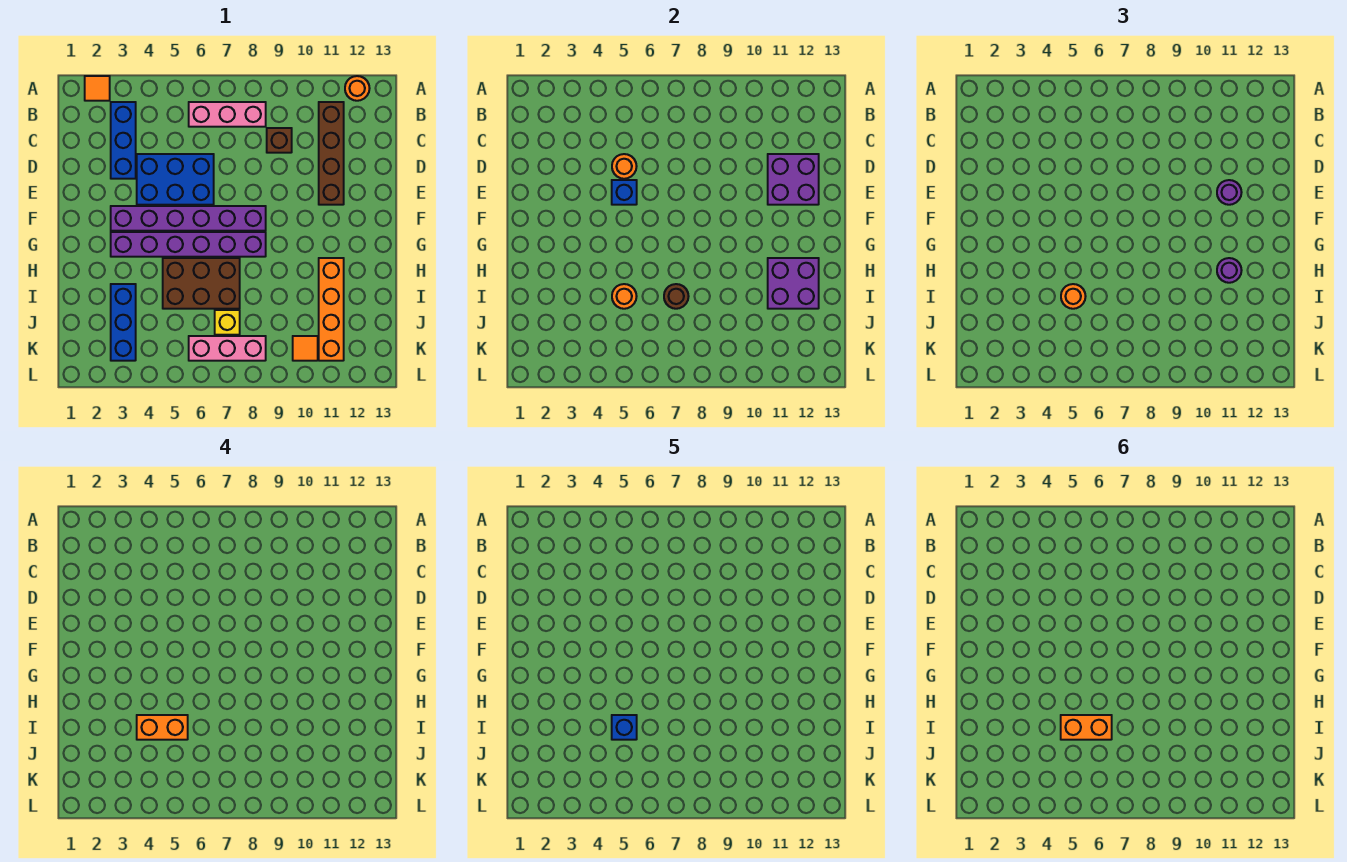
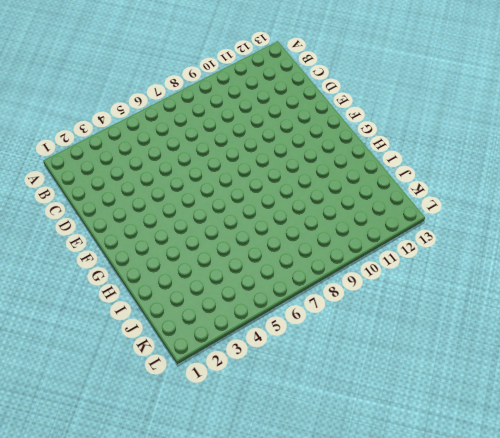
none -> orange tile A2 level 1
none -> orange round brick A12 level 1
none -> blue brick B3:D3 level 1

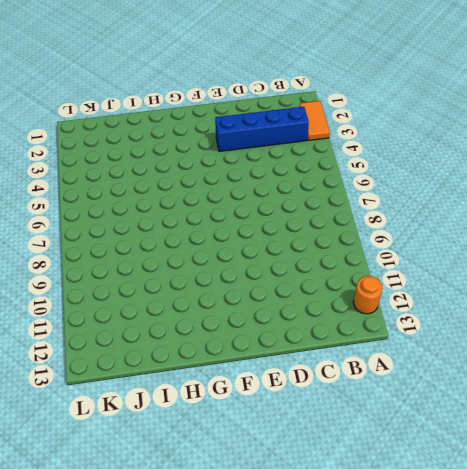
orange tile A2:A3 level 1 -> orange tile A2 level 1
blue brick B3:E3 level 1 -> blue brick B3:D3 level 1
none -> pink brick B6:B8 level 1
none -> brown brick B11:E11 level 1
none -> brown brick C9 level 1

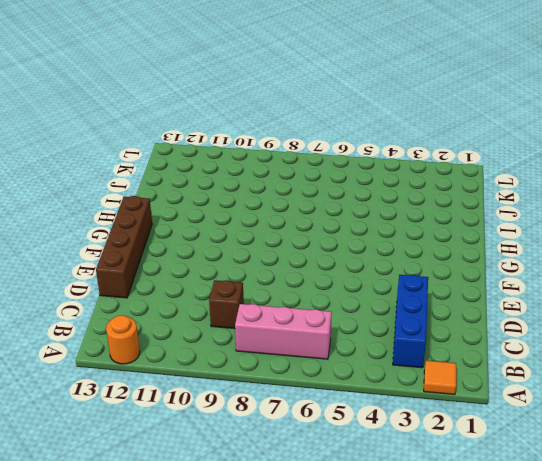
brown brick D13:G13 level 1 -> brown brick B11:E11 level 1
none -> blue brick D4:E6 level 1
none -> purple brick F3:F8 level 1
none -> purple brick G3:G8 level 1

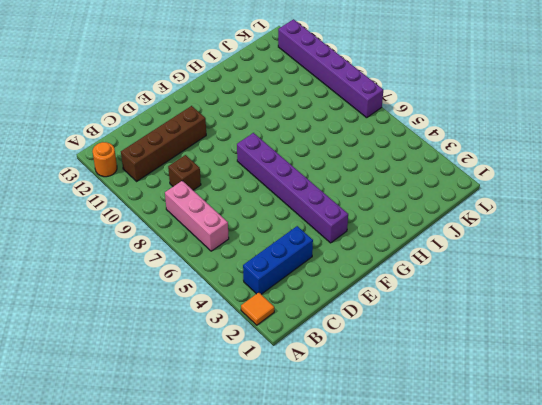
purple brick L7:L12 level 1 -> purple brick G3:G8 level 1
none -> blue brick D4:E6 level 1
none -> brown brick H5:I7 level 1
none -> orange brick H11:K11 level 1

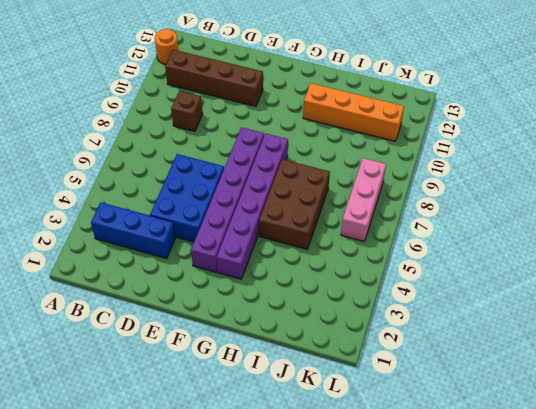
none -> orange tile A2 level 1
none -> pink brick B6:B8 level 1
none -> blue brick I3:K3 level 1

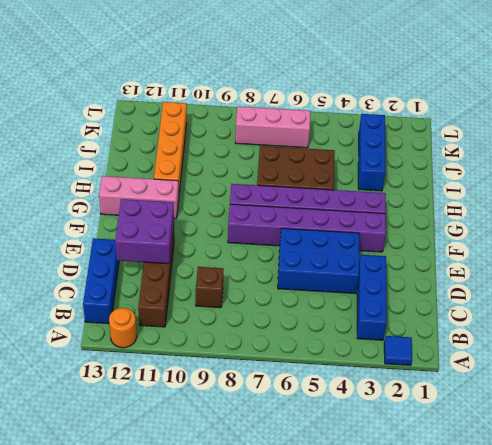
blue tile A2 level 1 -> orange tile A2 level 1
blue brick B13:D13 level 1 -> none
pink brick G11:G13 level 1 -> pink brick B6:B8 level 1
none -> yellow brick J7 level 1
none -> orange tile K10 level 1
none -> orange round brick D5 level 2

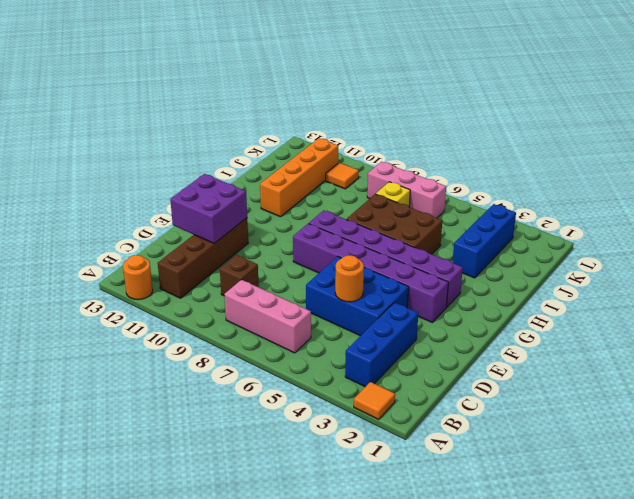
none -> blue brick E5 level 2
none -> purple brick H11:I12 level 2
none -> orange round brick I5 level 2

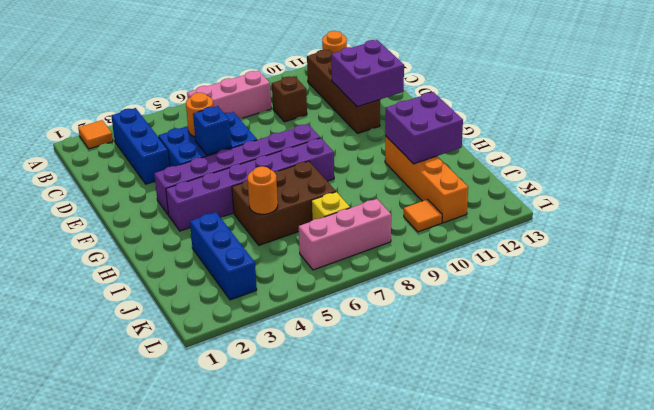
none -> brown round brick I7 level 2
none -> purple round brick E11 level 3
none -> purple round brick H11 level 3

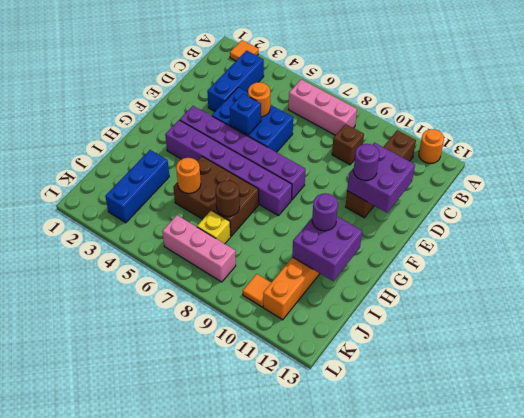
none -> orange round brick I5 level 3
none -> orange brick I4:I5 level 4
none -> blue brick I5 level 5

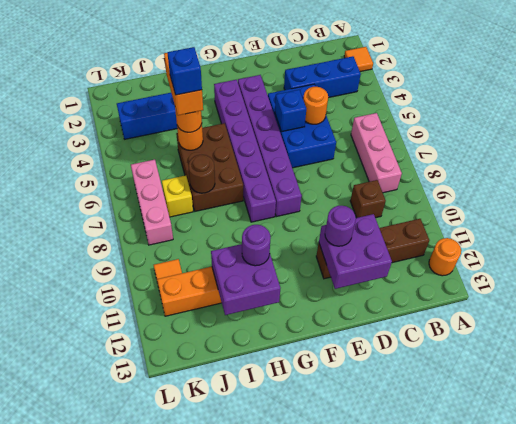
none -> orange brick I5:I6 level 6

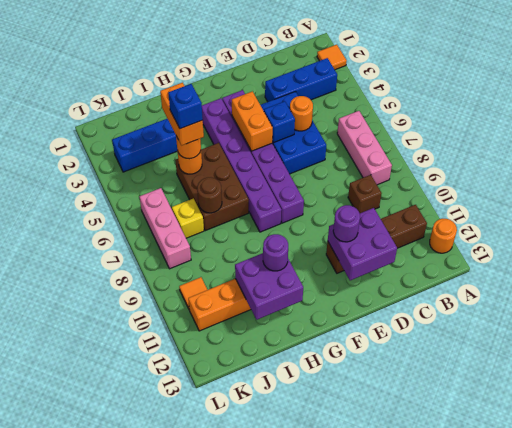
orange brick F4:F5 level 2 -> orange brick I5:I6 level 6

